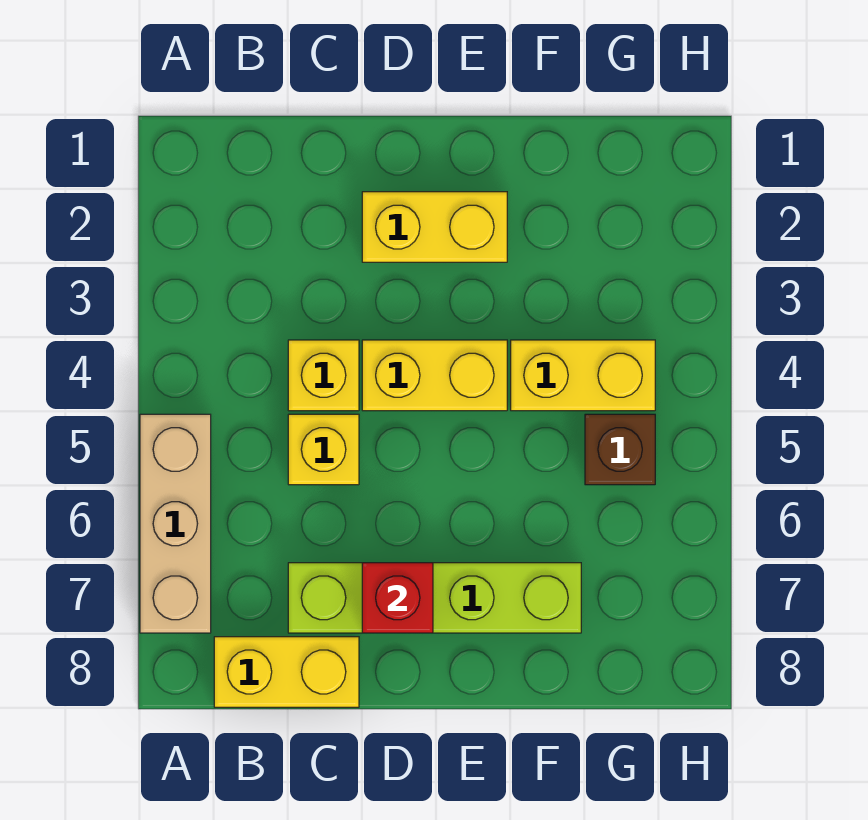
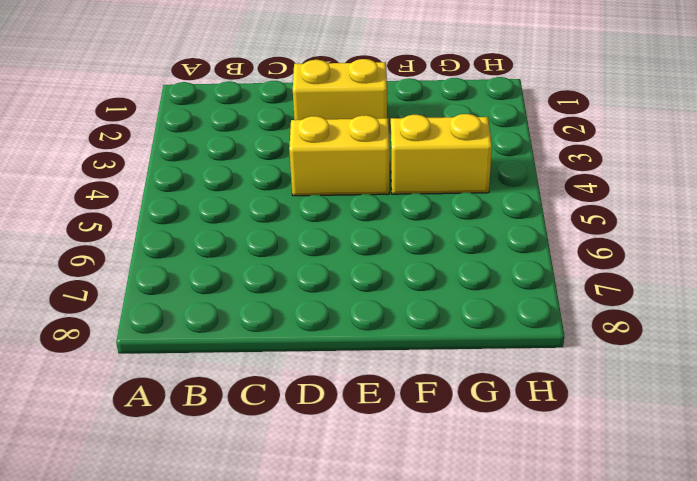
none -> tan brick A5:A7 level 1
none -> yellow brick B8:C8 level 1

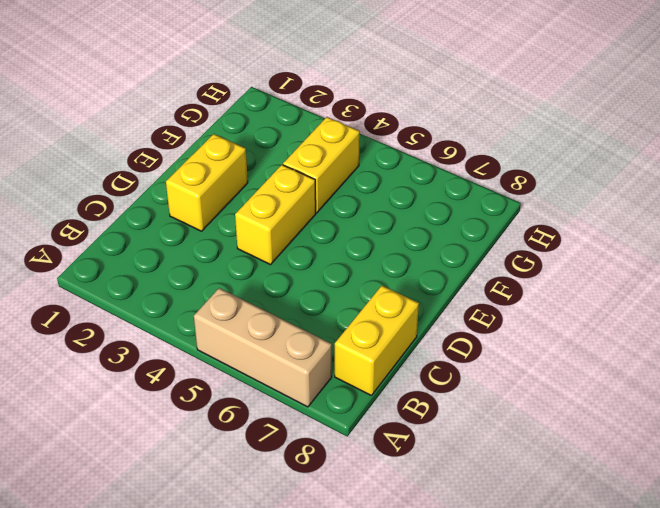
none -> yellow brick C4 level 1
none -> yellow brick C5 level 1

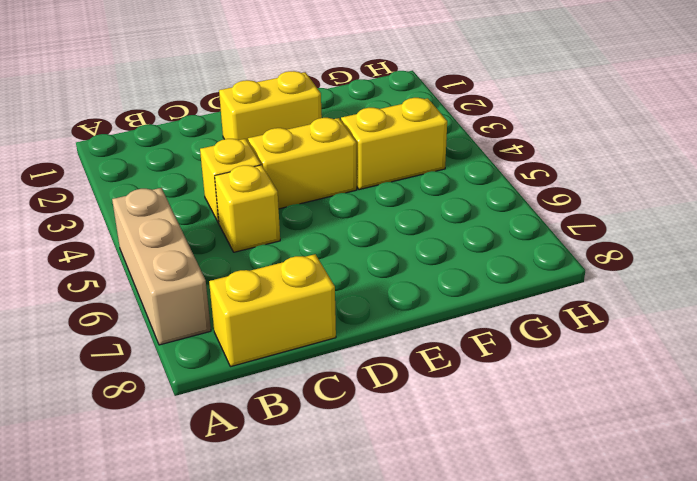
none -> lime brick C7:F7 level 1
none -> brown brick G5 level 1

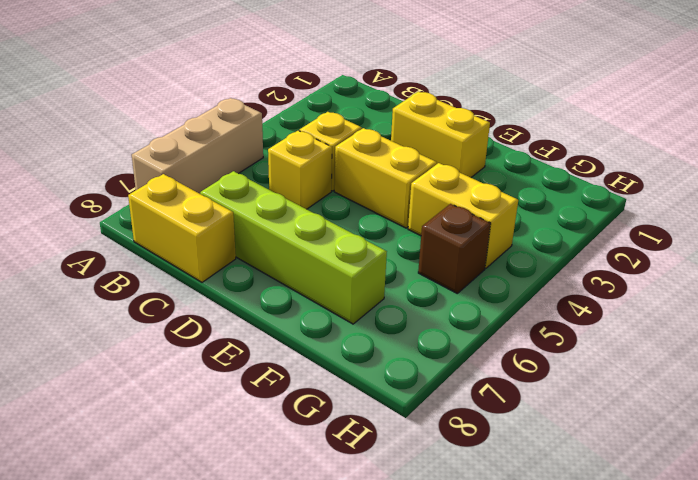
none -> red brick D7 level 2

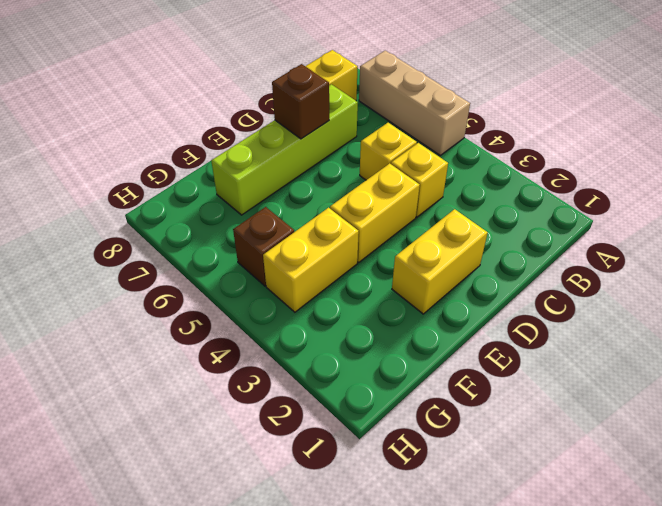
brown brick D7 level 2 -> red brick D7 level 2

